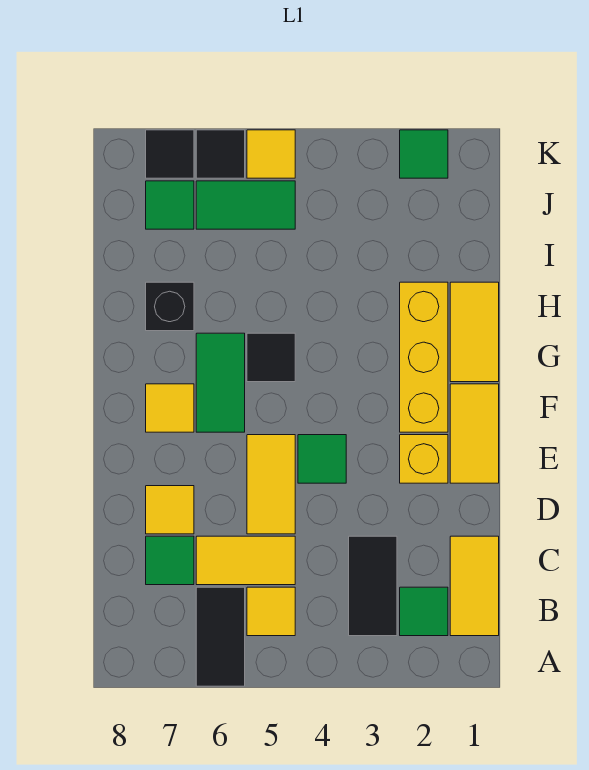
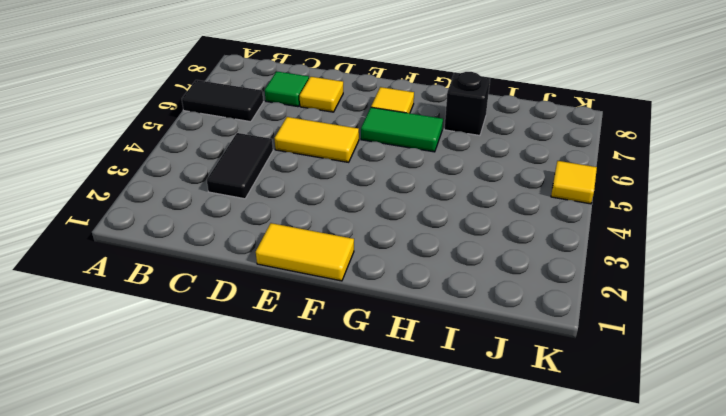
black tile C3:C4 level 1 -> black tile B3:C3 level 1
none -> yellow tile B1:C1 level 1
none -> green tile B2 level 1
none -> yellow tile B5 level 1

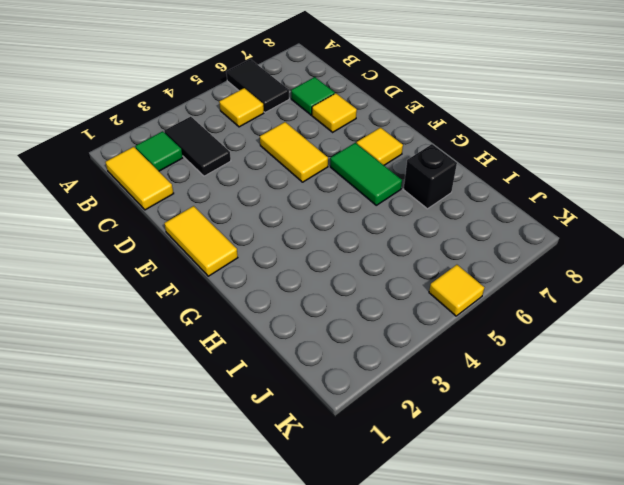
none -> yellow tile C5:C6 level 1
none -> yellow brick E2 level 1
none -> green tile E4 level 1

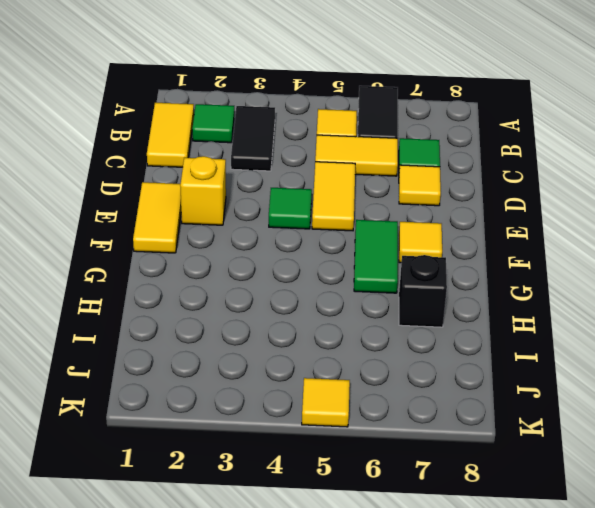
none -> yellow brick F2:H2 level 1
none -> yellow tile G1:H1 level 1
none -> black tile G5 level 1

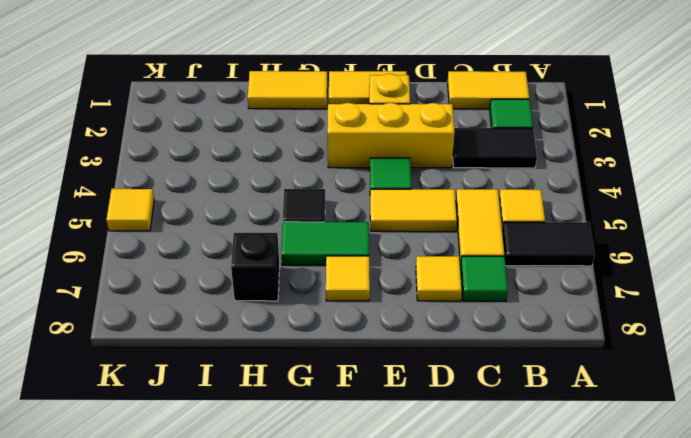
yellow brick D3:F3 level 1 -> yellow brick F2:H2 level 1
none -> green tile J5:J6 level 1
none -> green tile J7 level 1
none -> green tile K2 level 1

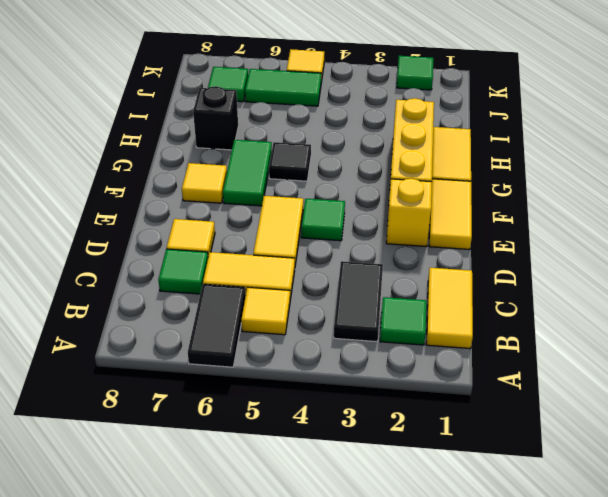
none -> black tile K6 level 1
none -> black tile K7 level 1

